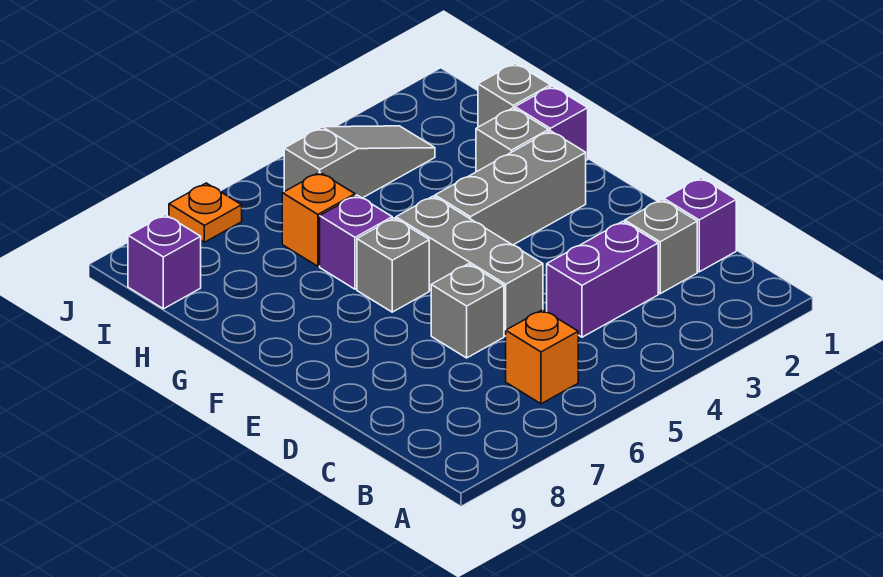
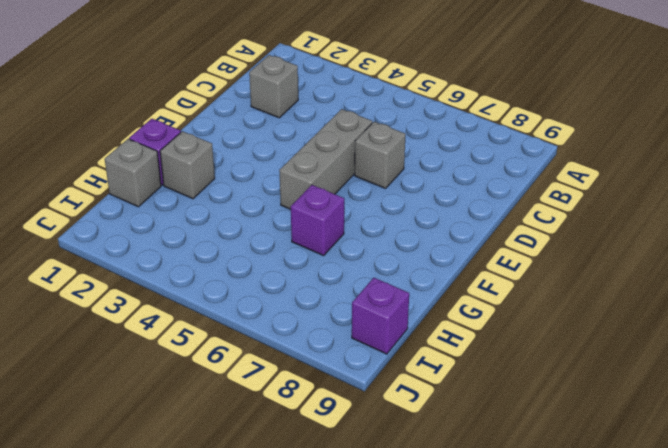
none -> orange brick B6 level 1
none -> purple brick C1 level 1
none -> purple brick C3:C4 level 1

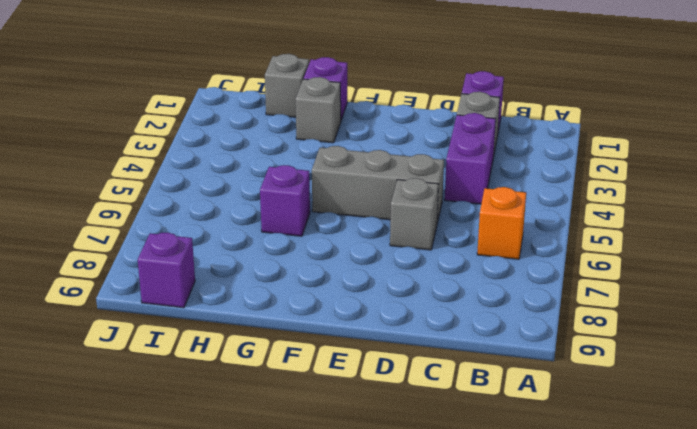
none -> grey brick F2:F4 level 1
none -> grey brick F6 level 1
none -> orange brick H6 level 1

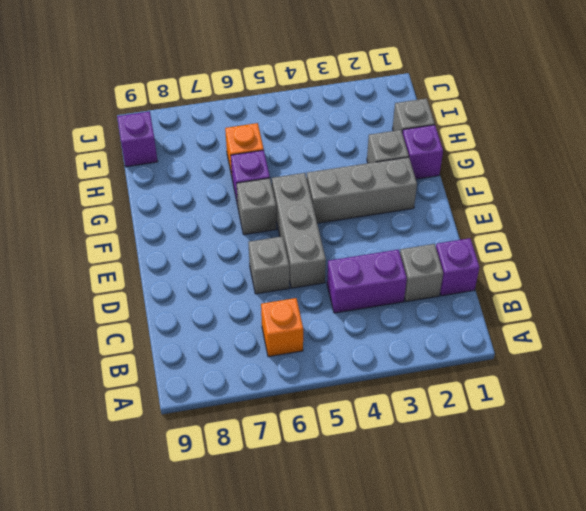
none -> grey slope I3:I5 level 1 top 5
none -> orange plate J7 level 1

